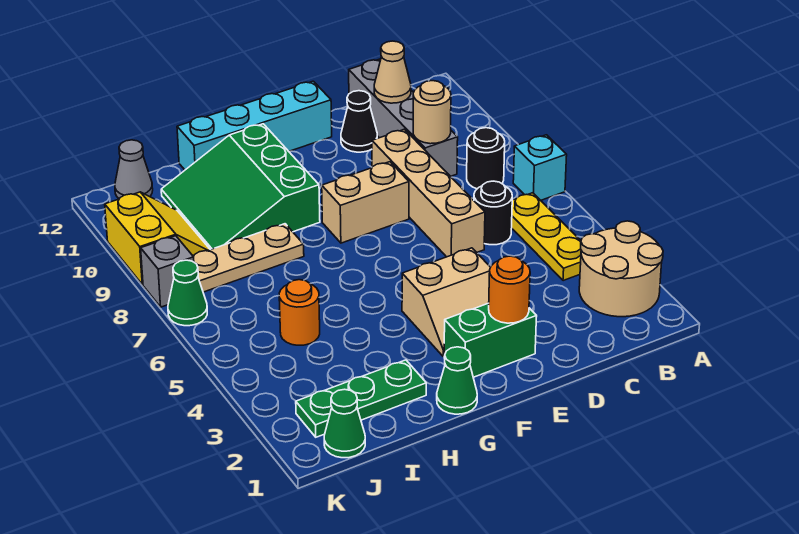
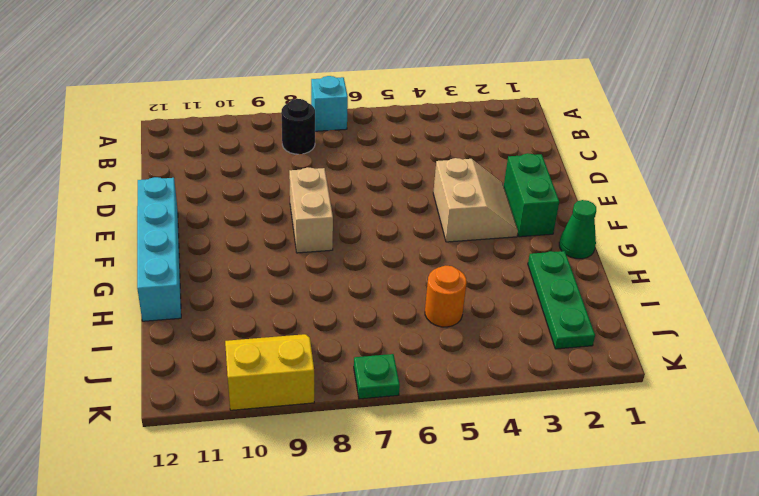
green plate K7 level 1 -> green cone K7 level 1
none -> tan round brick A2:B3 level 1
none -> yellow plate B4:B6 level 1
none -> black round brick C6 level 1

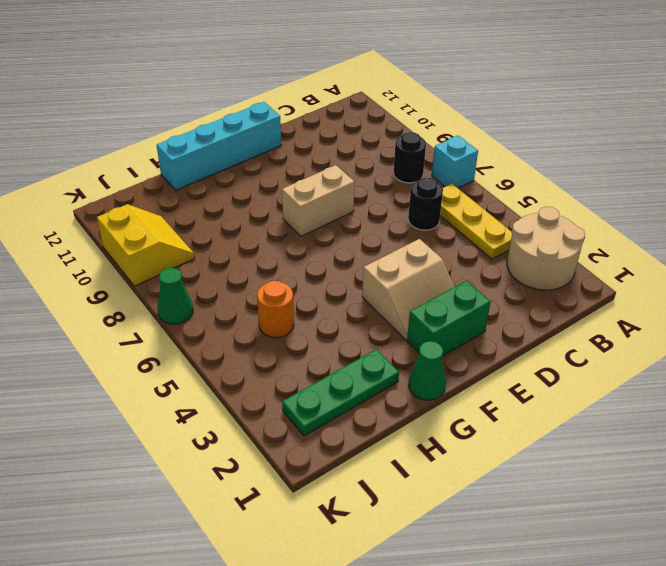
none -> grey brick C9:C12 level 1
none -> tan brick D6:D9 level 1
none -> black cone D11 level 1

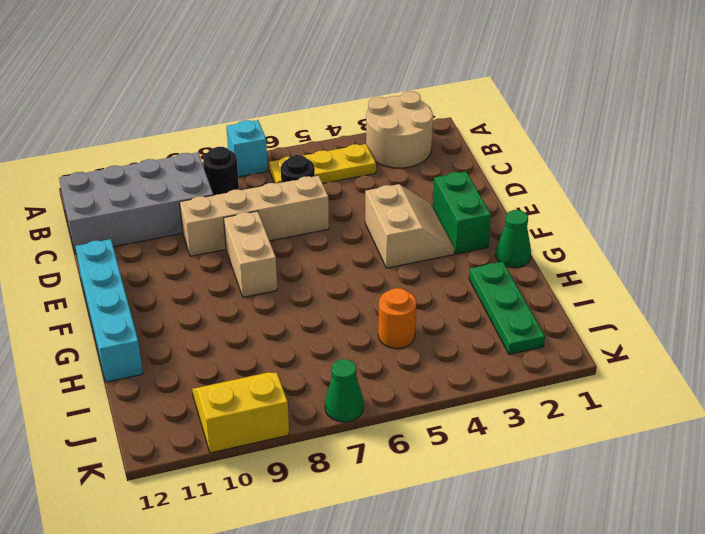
grey brick B9:C12 level 1 -> grey brick C9:C12 level 1
none -> black cone D11 level 1
none -> green slope G9:I11 level 1 top G
none -> tan plate H8:J8 level 1

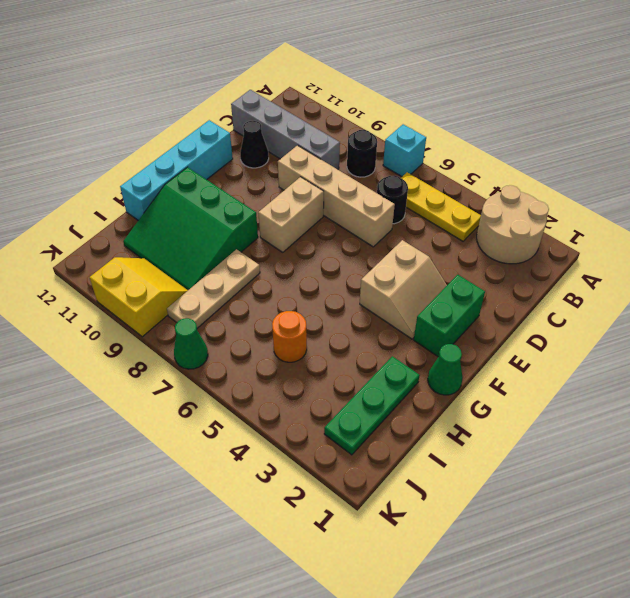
none -> green cone J1 level 1
none -> grey cone J12 level 1
none -> grey brick K8 level 1

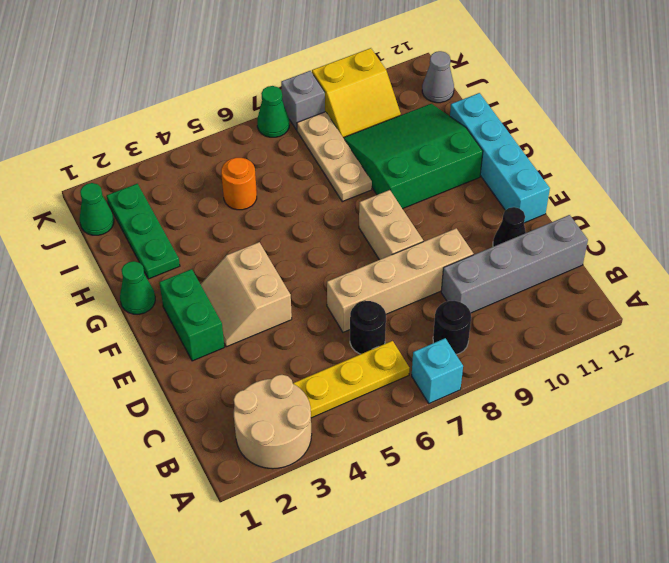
none -> tan round brick C9 level 2
none -> tan cone C11 level 2
none -> orange round brick E2 level 2

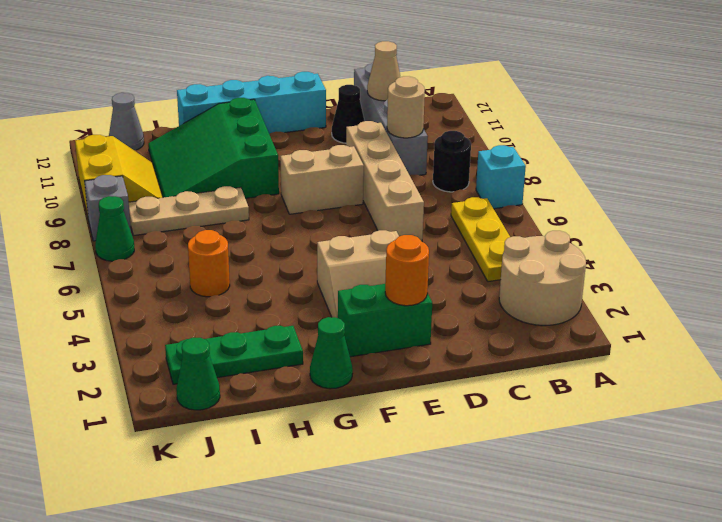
none -> black round brick C6 level 1

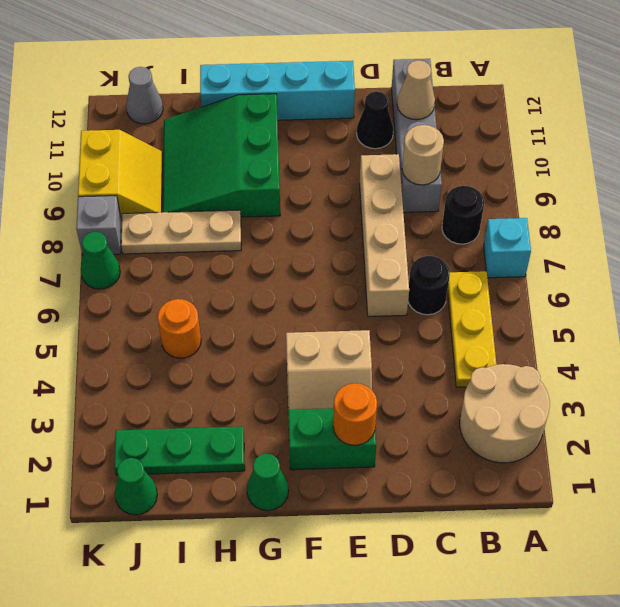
none -> tan brick E8:F8 level 1

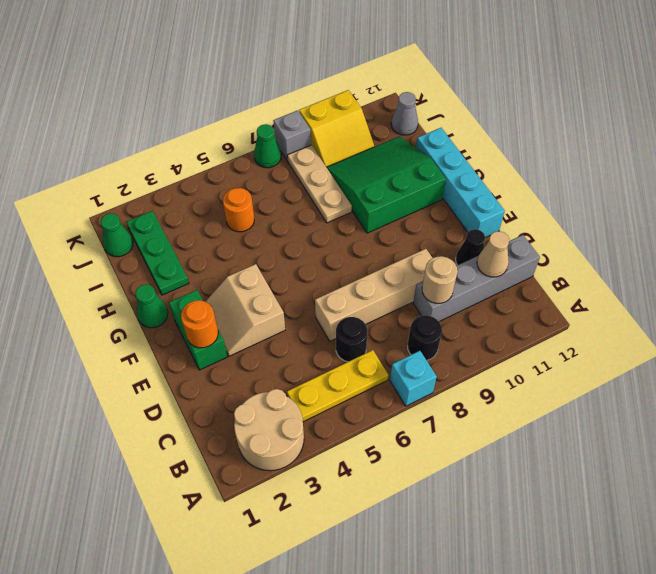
none -> tan brick E8:F8 level 1

